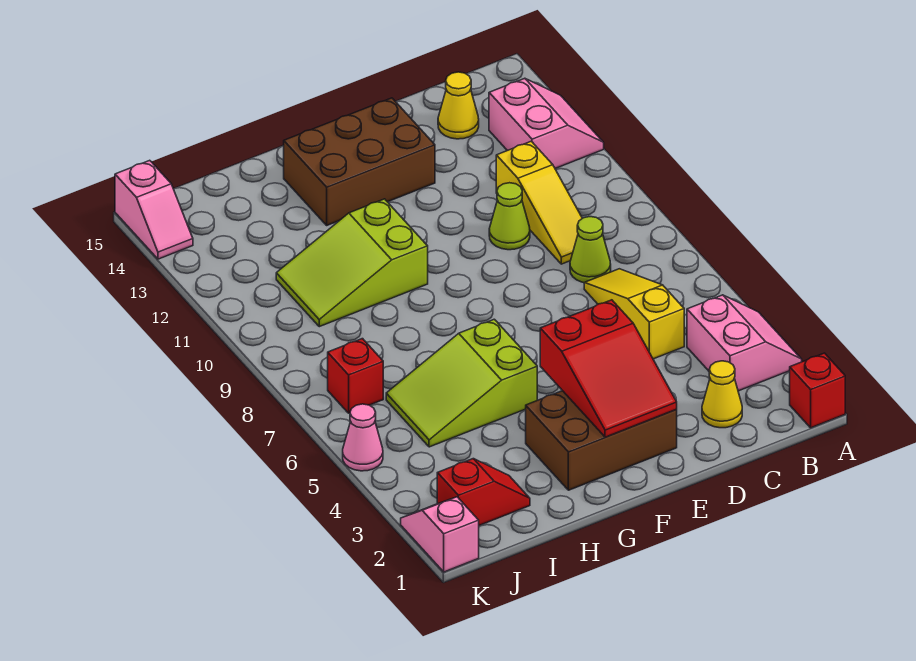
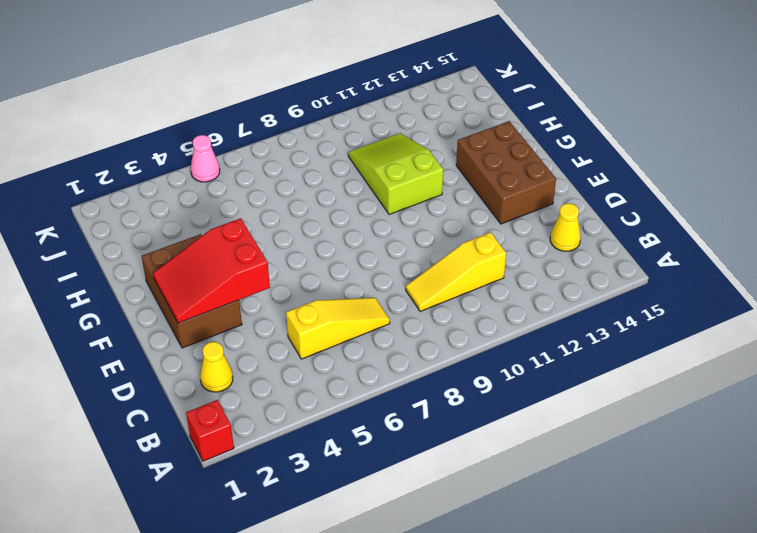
none -> pink slope A3:B4 level 1 top B
none -> pink slope A12:B13 level 1 top B
none -> lime cone C8 level 1

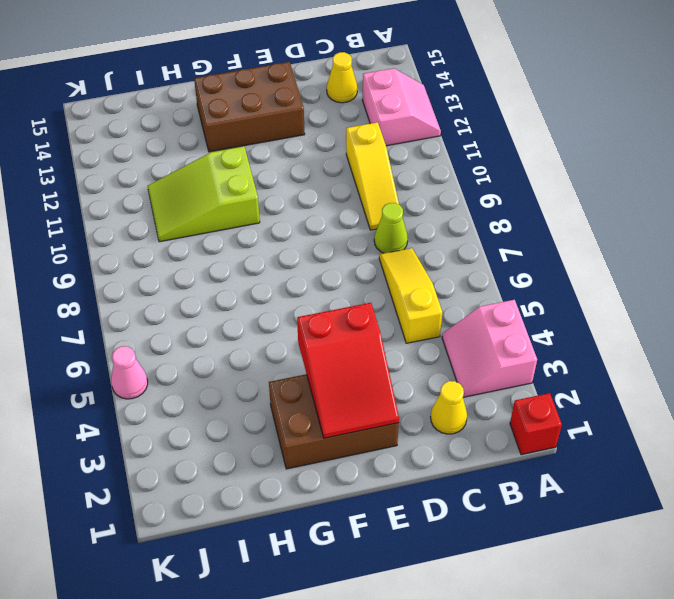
pink slope A3:B4 level 1 top A -> pink slope A3:B4 level 1 top B
none -> lime cone D10 level 1
none -> lime slope G5:I6 level 1 top G
none -> red slope I2:J2 level 1 top J

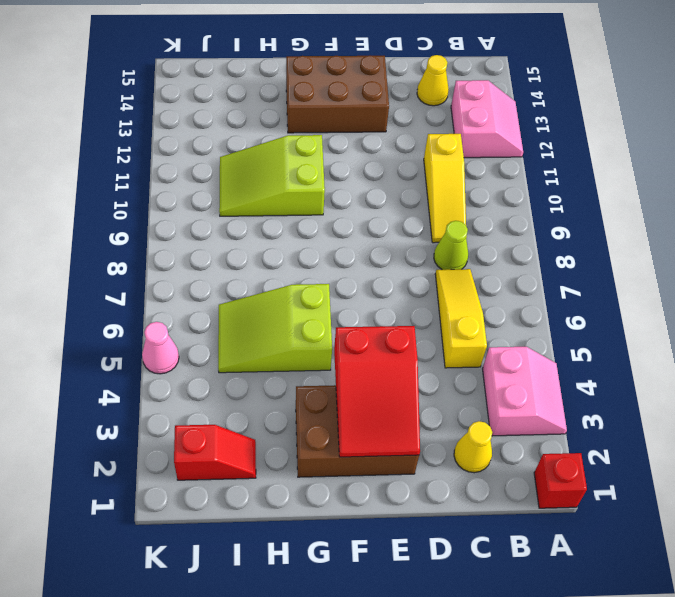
none -> lime cone D10 level 1
none -> red brick J7 level 1
none -> pink slope K1:K2 level 1 top 1

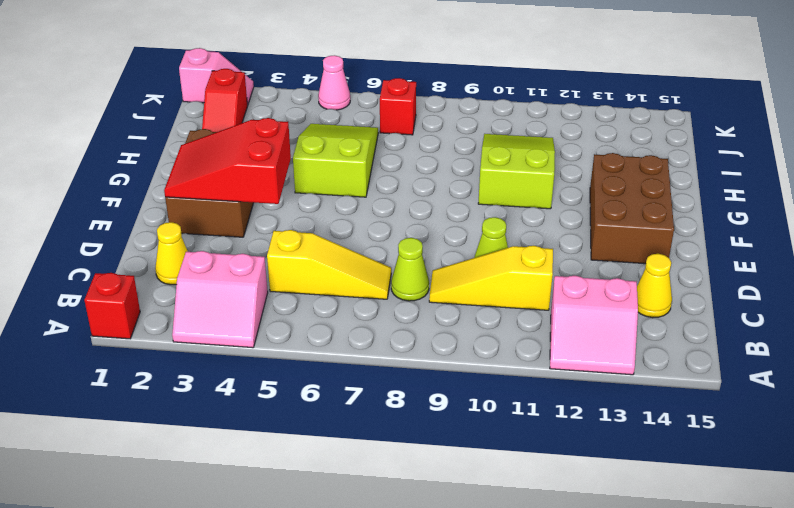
none -> pink slope K14:K15 level 1 top 15

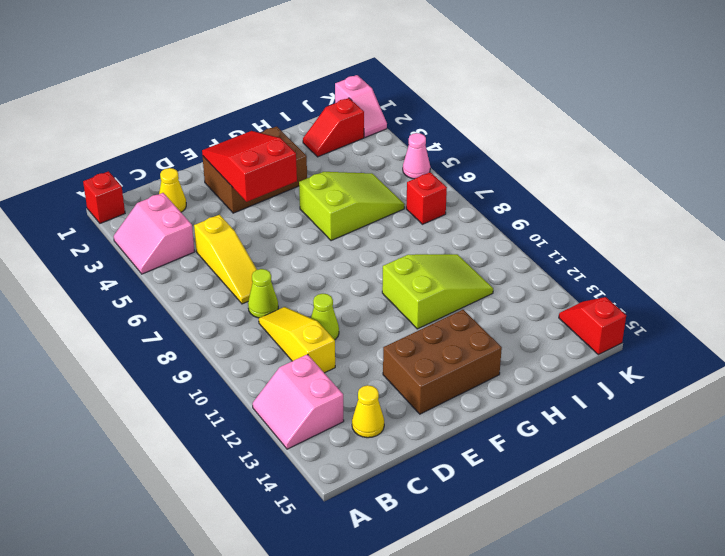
red slope K14:K15 level 1 top 15 -> pink slope K14:K15 level 1 top 15

